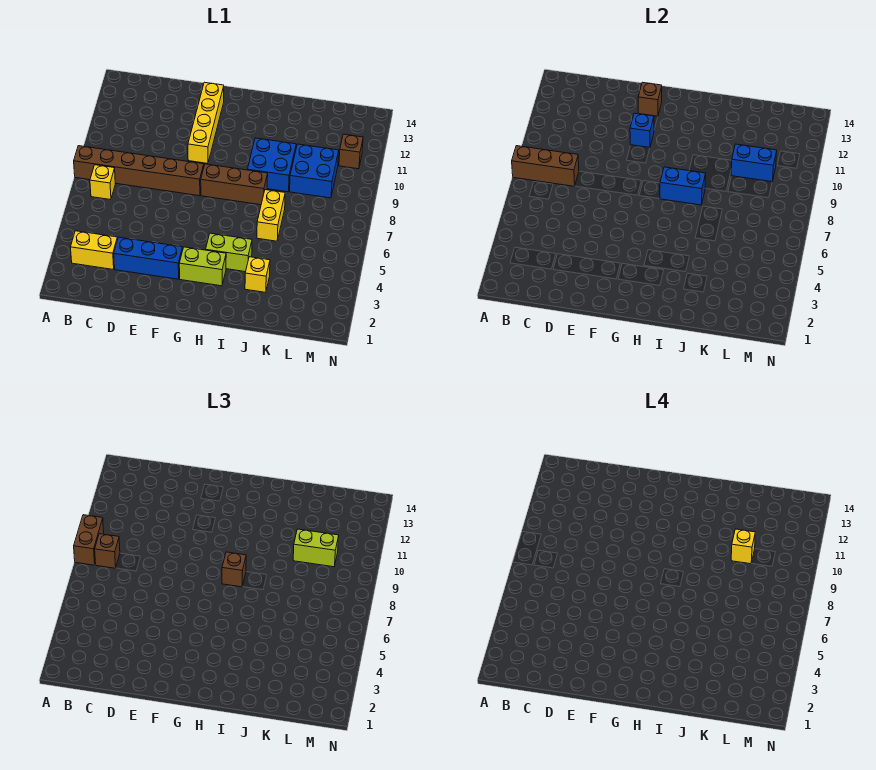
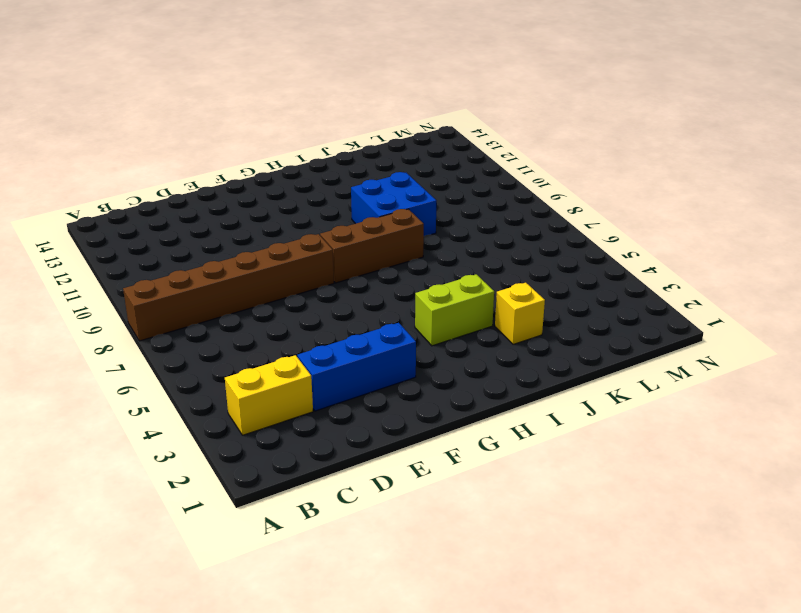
none -> yellow brick B7 level 1
none -> yellow brick F10:F13 level 1
none -> lime brick G3:H3 level 1

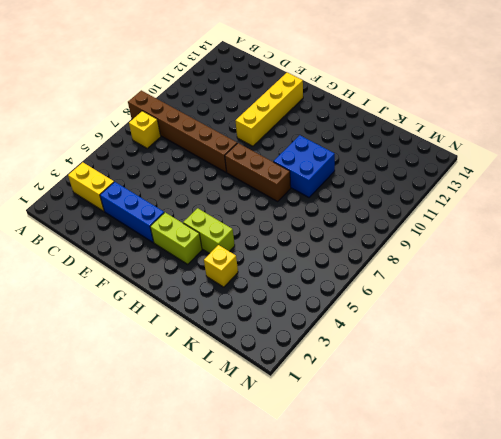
none -> yellow brick J6:J7 level 1
none -> blue brick K9:L10 level 1
none -> brown brick M11 level 1

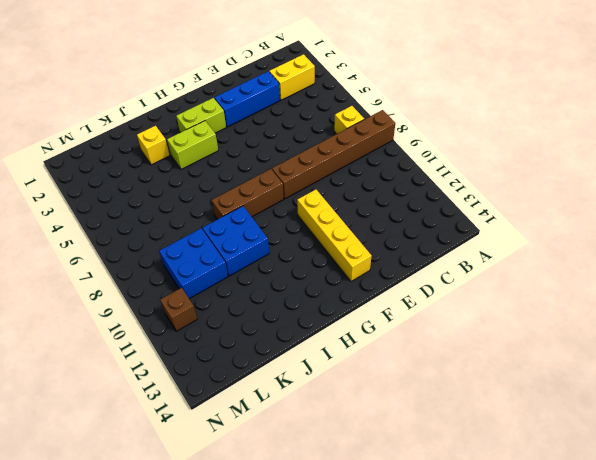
none -> yellow brick J6:J7 level 1
none -> brown brick A8:C8 level 2
none -> blue brick F11 level 2

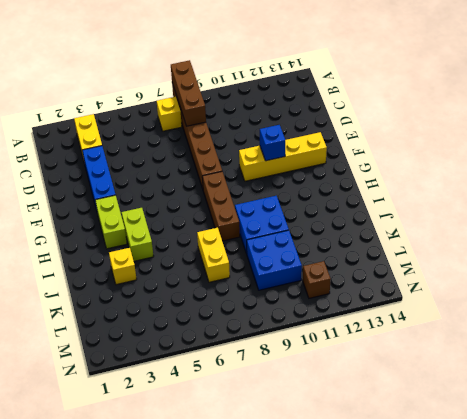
yellow brick J7:K7 level 1 -> yellow brick J6:J7 level 1
none -> brown brick F13 level 2
none -> blue brick H8:I8 level 2
none -> blue brick K10:L10 level 2

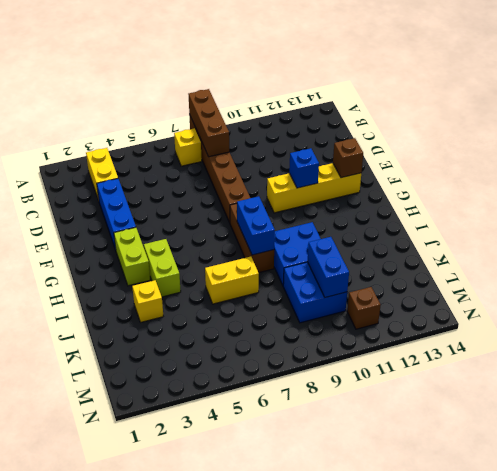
none -> brown brick A8:A9 level 3
none -> brown brick B8 level 3
none -> brown brick H8 level 3

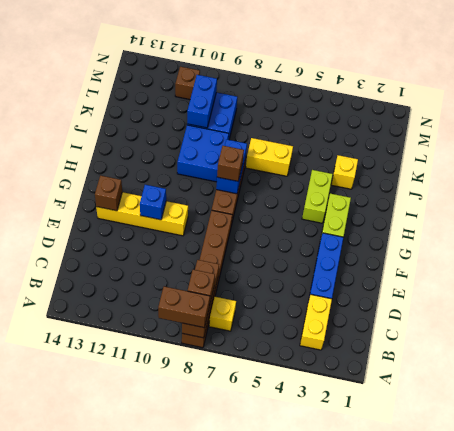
none -> lime brick K10:L10 level 3
none -> yellow brick K10 level 4

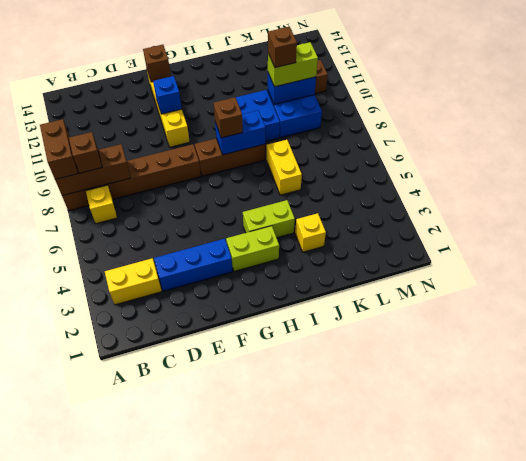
brown brick K10 level 4 -> yellow brick K10 level 4

